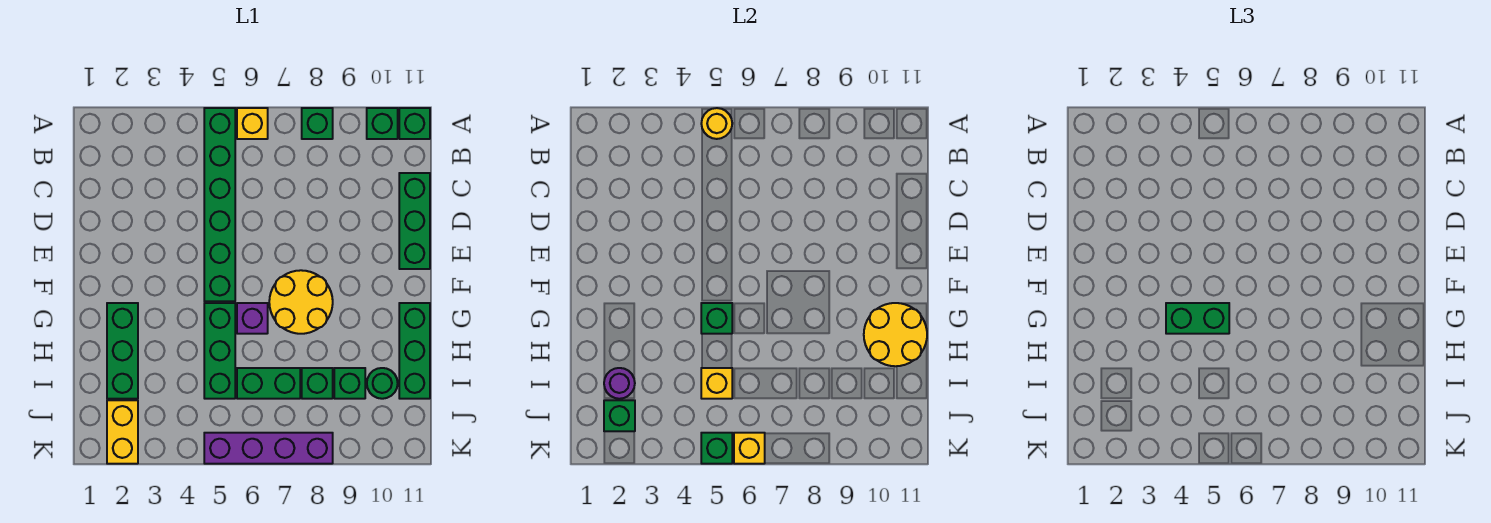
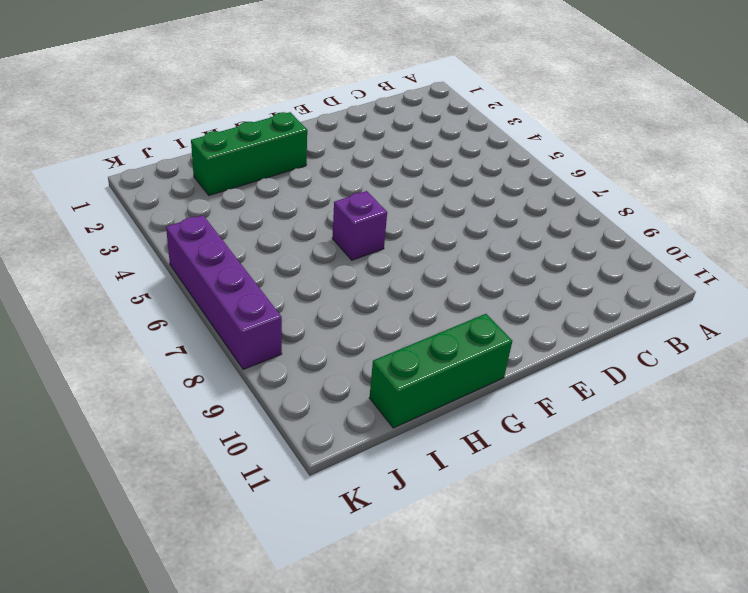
none -> green brick A5:F5 level 1
none -> yellow brick A6 level 1
none -> green brick A8 level 1

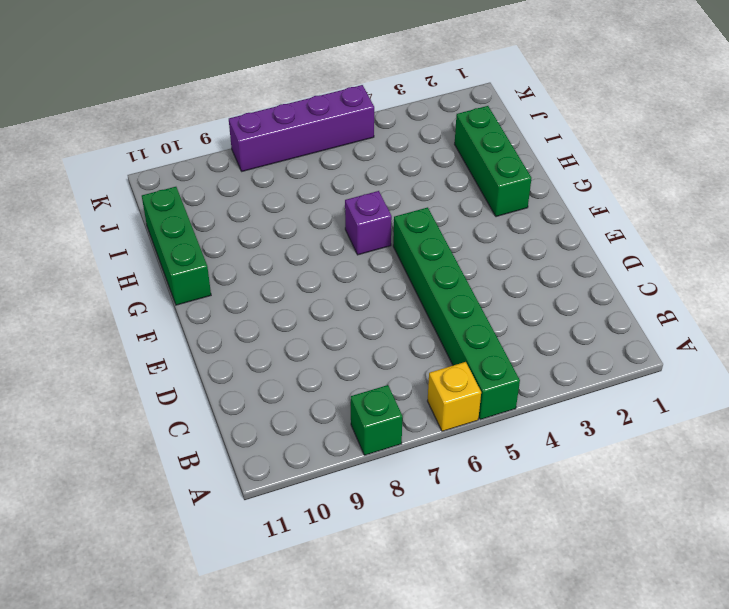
none -> green brick A10 level 1
none -> green brick A11 level 1
none -> green brick C11:E11 level 1

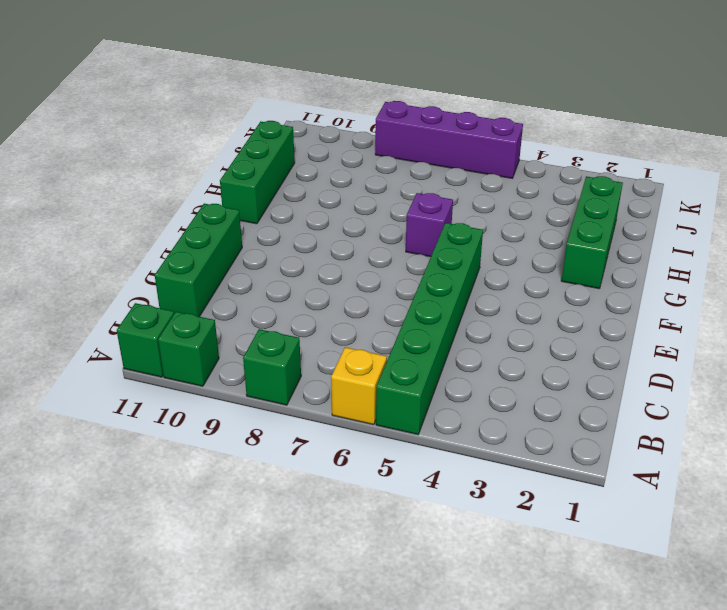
none -> yellow round brick F7:G8 level 1
none -> green brick G5:I5 level 1
none -> green brick I6:I7 level 1

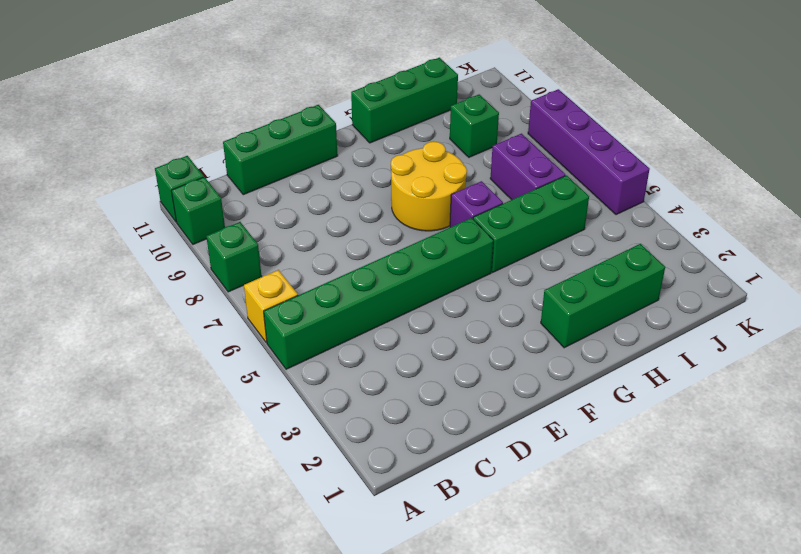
purple brick I6:I7 level 1 -> green brick I6:I7 level 1
none -> green brick I8 level 1
none -> green round brick I10 level 1
none -> yellow brick J2:K2 level 1

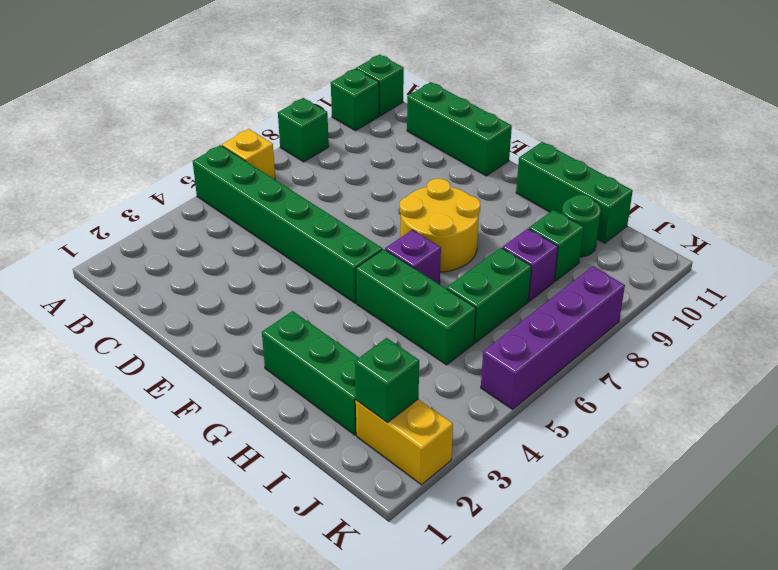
purple brick I8 level 1 -> green brick I8 level 1
none -> yellow round brick A5 level 2
none -> green brick G5 level 2
none -> yellow round brick G10:H11 level 2

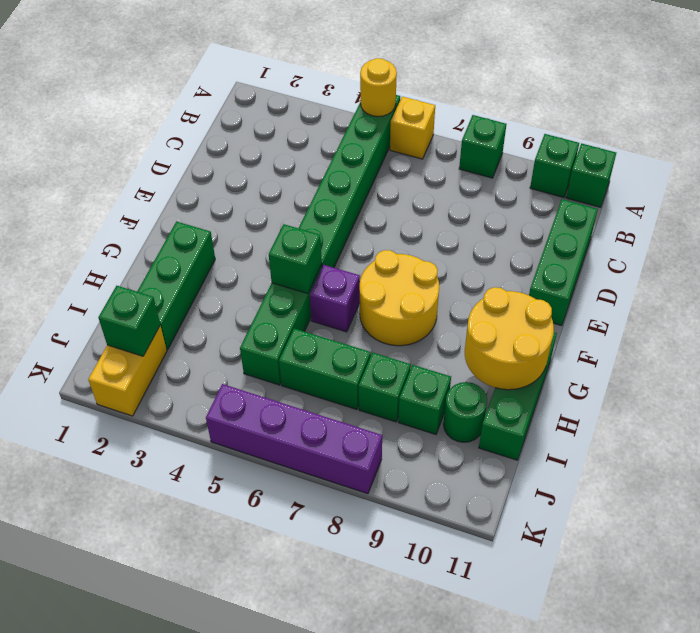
none -> purple round brick I2 level 2
none -> yellow brick I5 level 2
none -> green brick K5 level 2

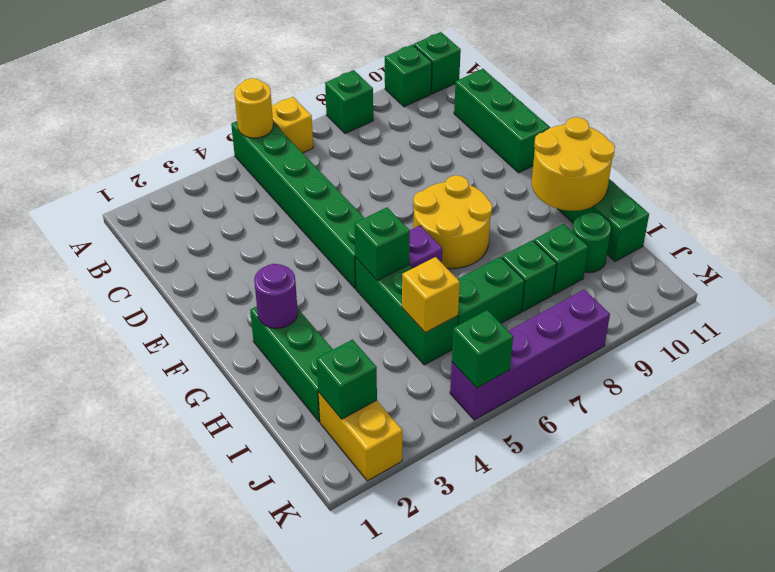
purple round brick G2 level 2 -> purple round brick I2 level 2
none -> yellow brick K6 level 2
none -> green brick G4:G5 level 3

